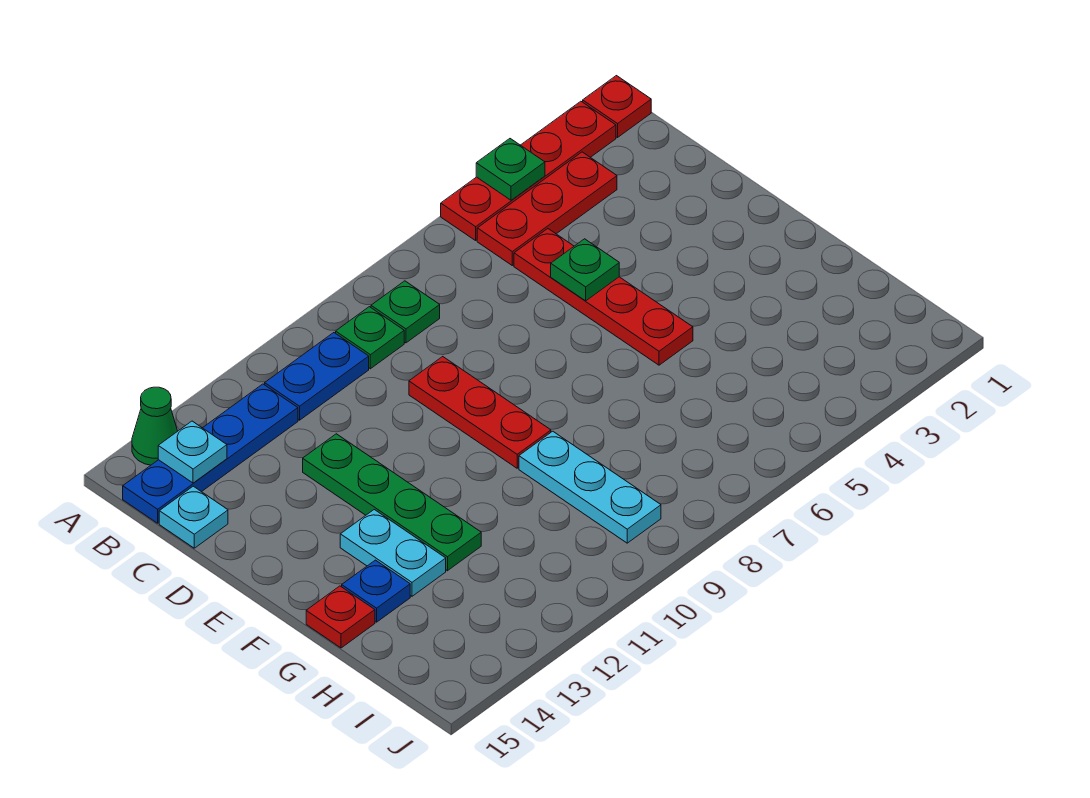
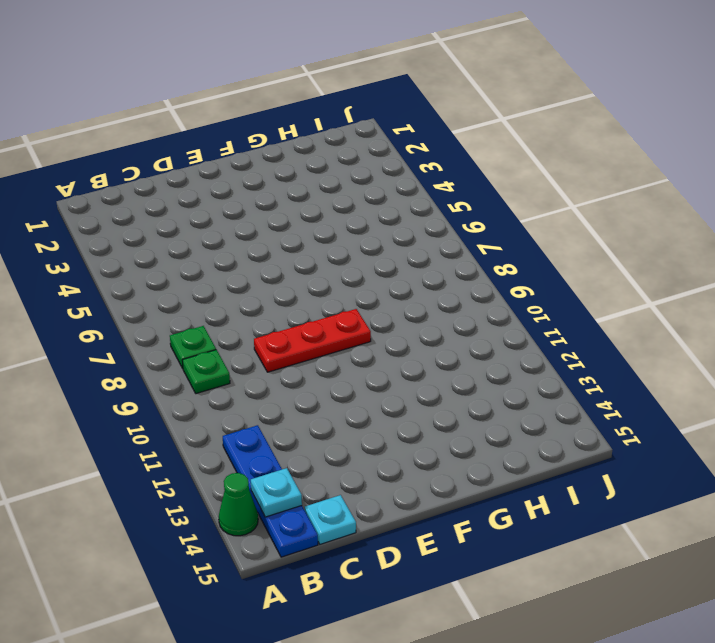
none -> red plate A1 level 1
none -> red plate A2:A5 level 1
none -> red plate B3:B5 level 1

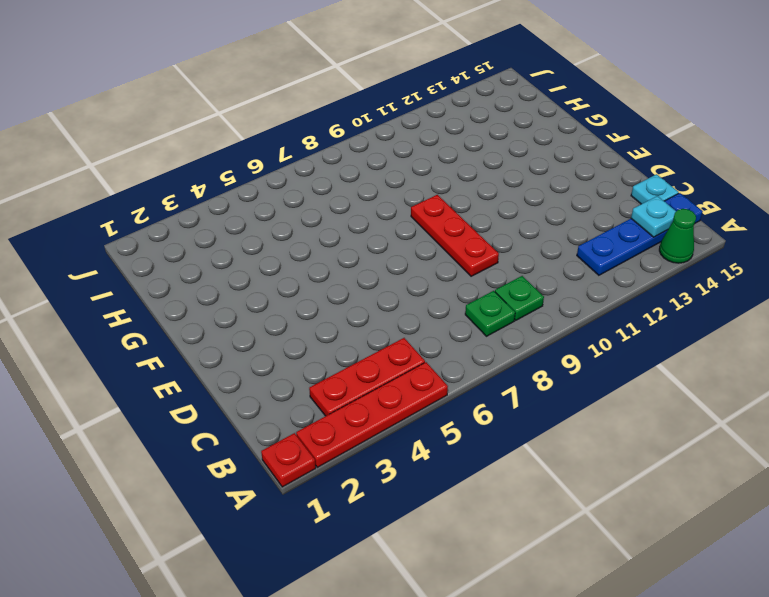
none -> blue plate B10:B11 level 1
none -> red plate C5:F5 level 1
none -> green plate D12:G12 level 1

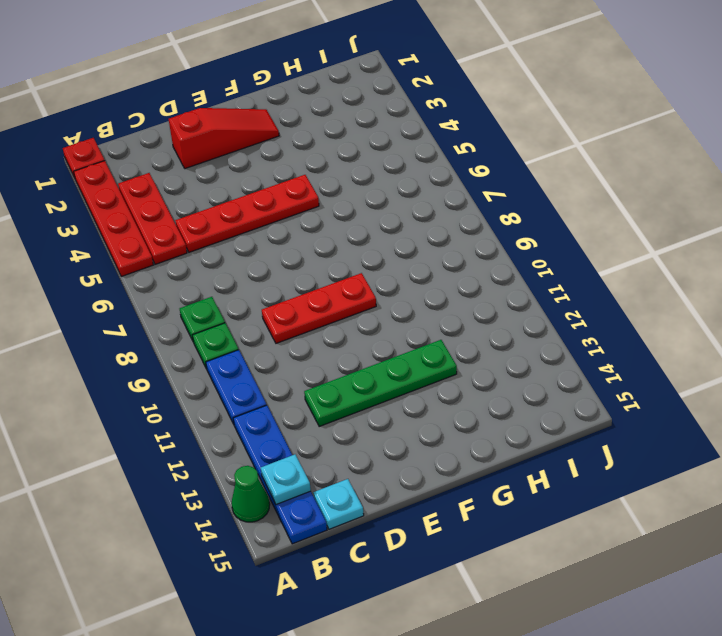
red slope D2:F2 level 1 top D -> none
none -> cyan plate F13:G13 level 1
none -> cyan plate G9:I9 level 1
none -> blue plate G14 level 1

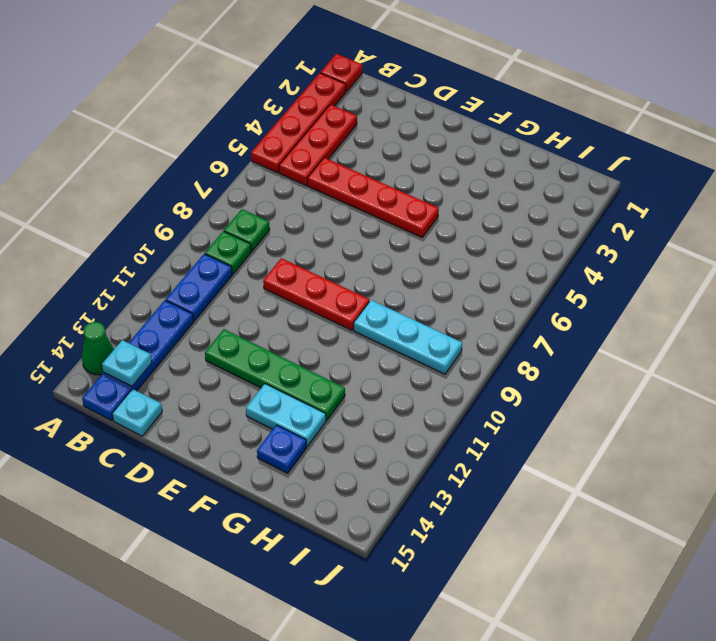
none -> red plate G15 level 1
none -> green plate A4 level 2
none -> green plate D5 level 2

